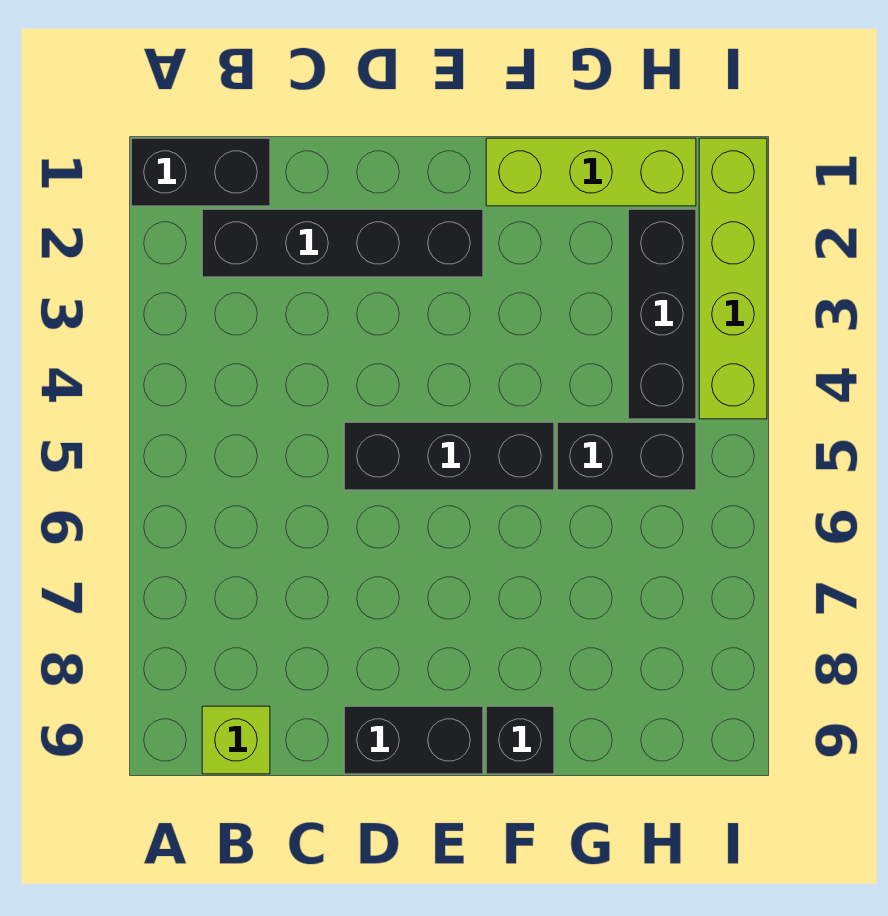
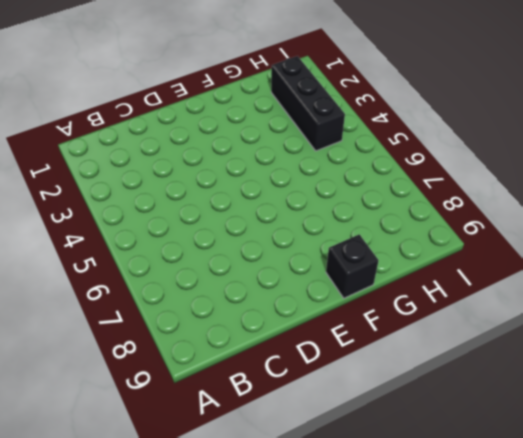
none -> black brick A1:B1 level 1
none -> black brick B2:E2 level 1

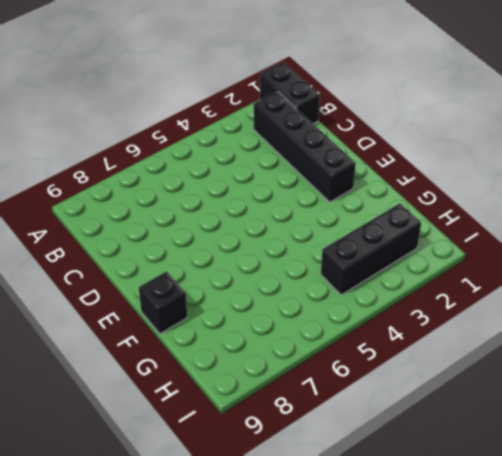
none -> lime brick B9 level 1
none -> black brick D5:F5 level 1

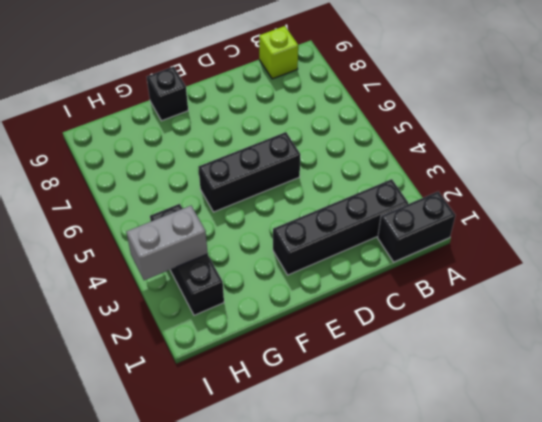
grey brick H3:I3 level 2 -> none
none -> black brick D9:E9 level 1
none -> lime brick F1:H1 level 1

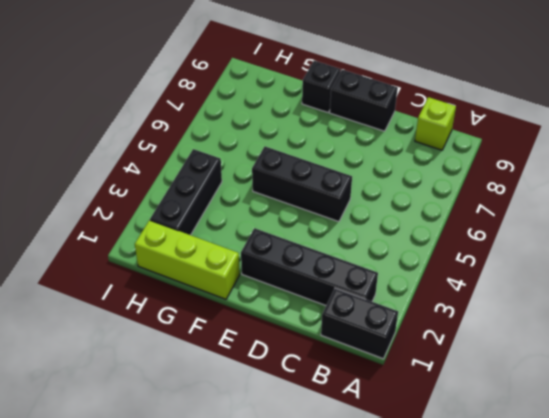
none -> black brick G5:H5 level 1
none -> lime brick I1:I4 level 1

